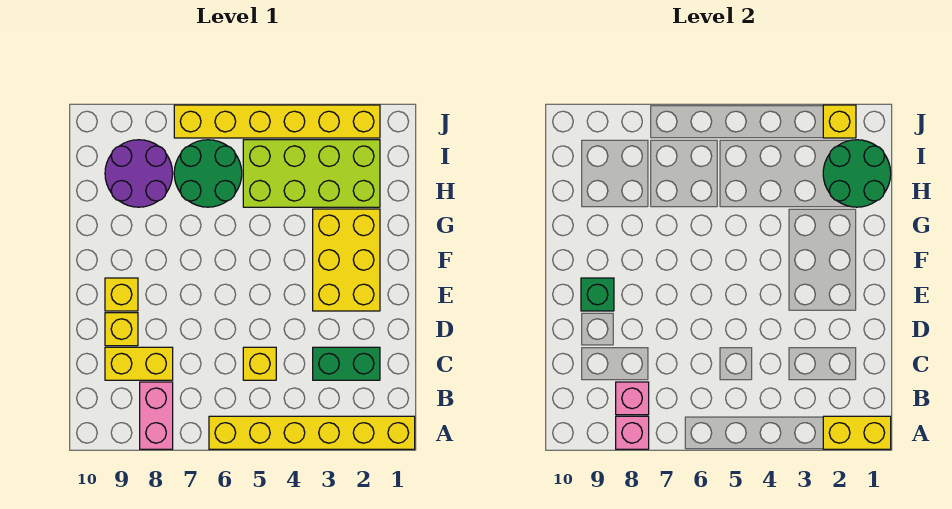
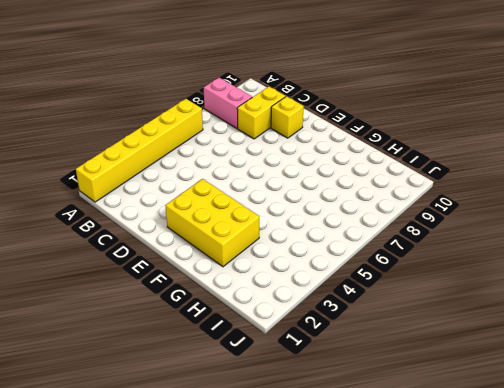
none -> green brick C2:C3 level 1
none -> yellow brick C5 level 1
none -> yellow brick E9 level 1

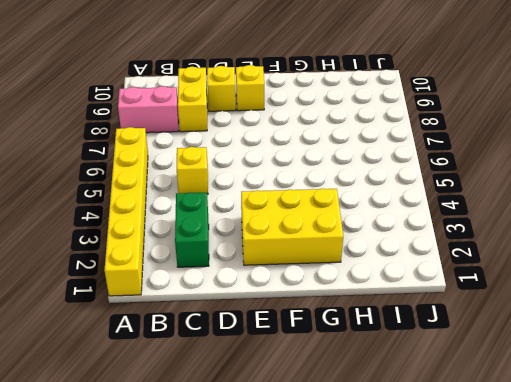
none -> lime brick H2:I5 level 1
none -> green round brick H6:I7 level 1
none -> purple round brick H8:I9 level 1

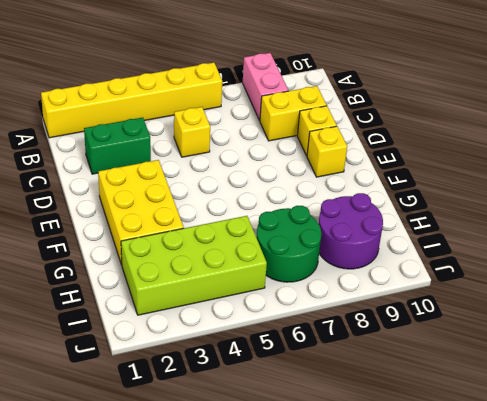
none -> yellow brick J2:J7 level 1
none -> yellow brick A1:A2 level 2
none -> pink brick A8 level 2

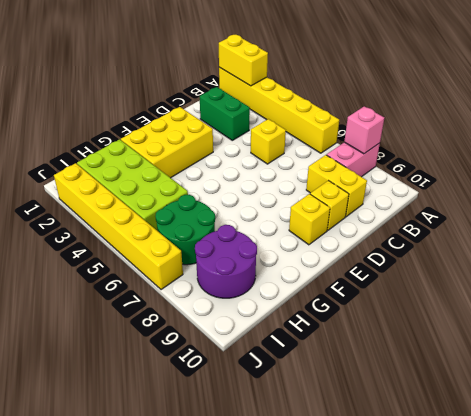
none -> pink brick B8 level 2
none -> green brick E9 level 2
none -> green round brick H1:I2 level 2

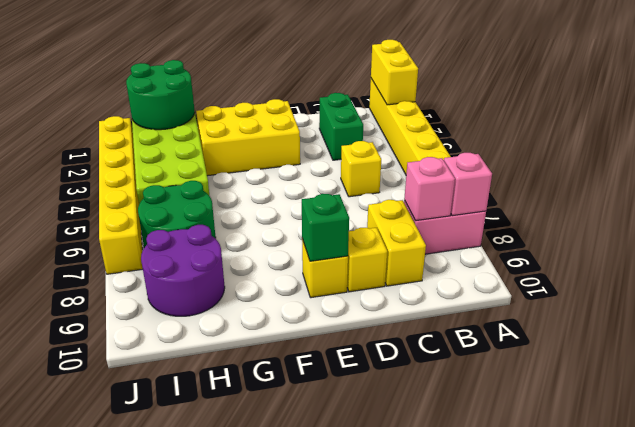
none -> yellow brick J2 level 2

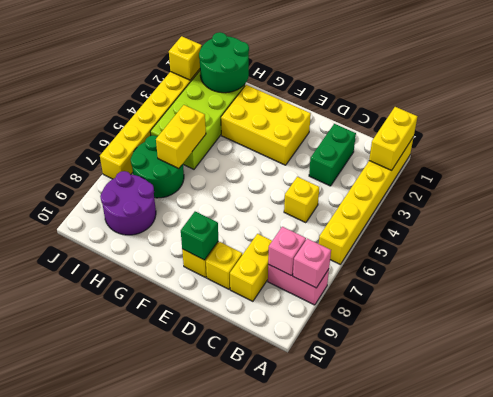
yellow brick H5:H6 level 2 -> none

